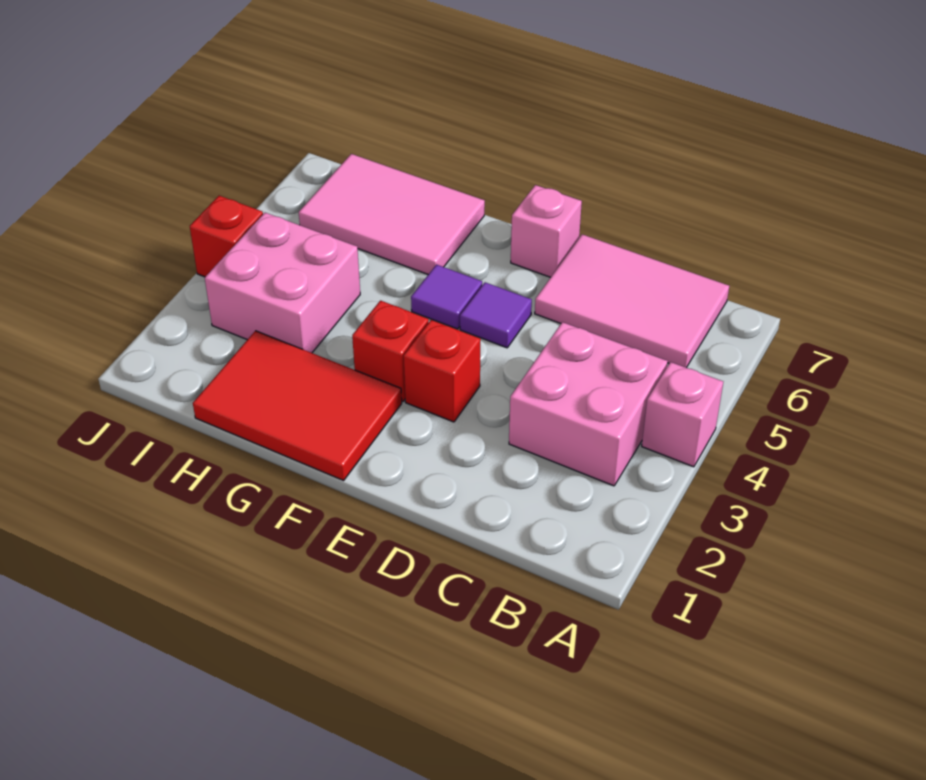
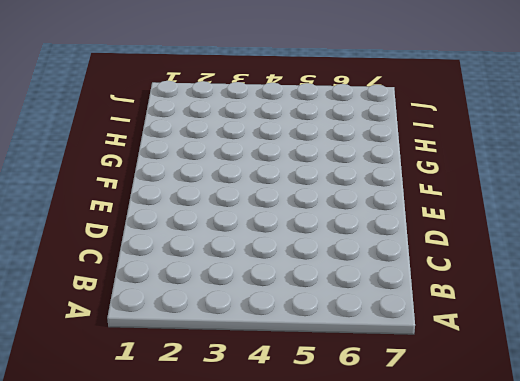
none -> pink brick A4 level 1
none -> pink brick B3:C4 level 1
none -> pink tile B6:D7 level 1

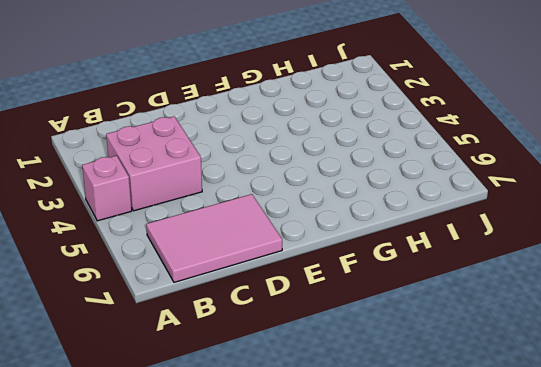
none -> red brick E3 level 1
none -> purple tile E5 level 1
none -> pink brick E7 level 1

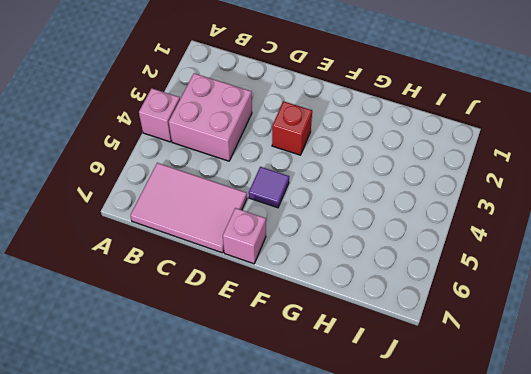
none -> red tile F1:H2 level 1
none -> red brick F3 level 1
none -> purple tile F5 level 1

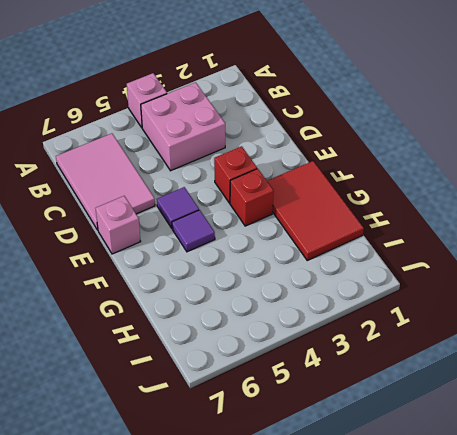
none -> pink tile G6:I7 level 1
none -> pink brick H3:I4 level 1
none -> red brick J4 level 1

